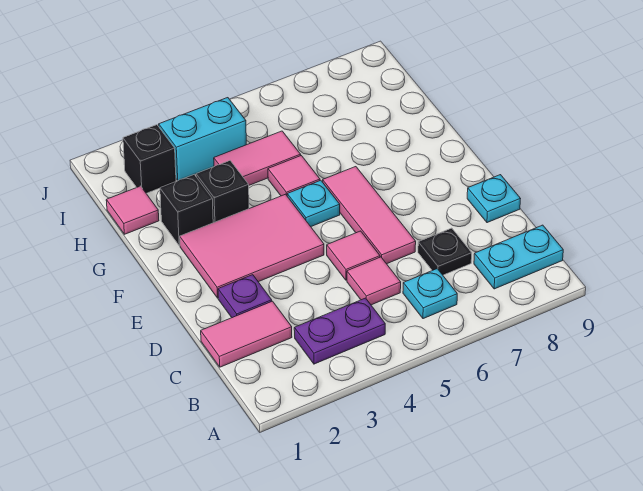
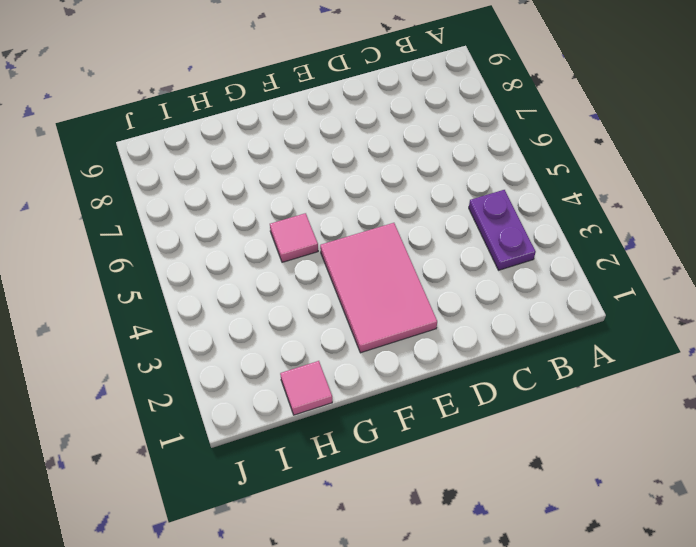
none -> cyan plate B6 level 1
none -> cyan plate B8:B9 level 1
none -> pink tile C1:C2 level 1

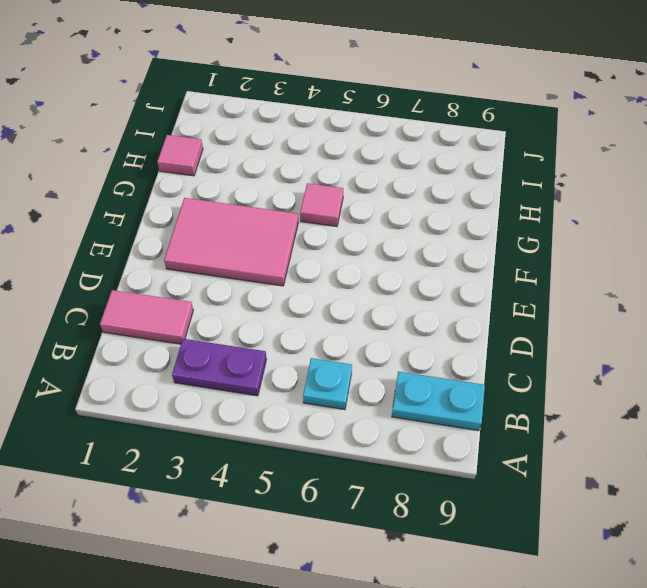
none -> pink tile C5 level 1
none -> black plate C7 level 1
none -> purple plate D2 level 1

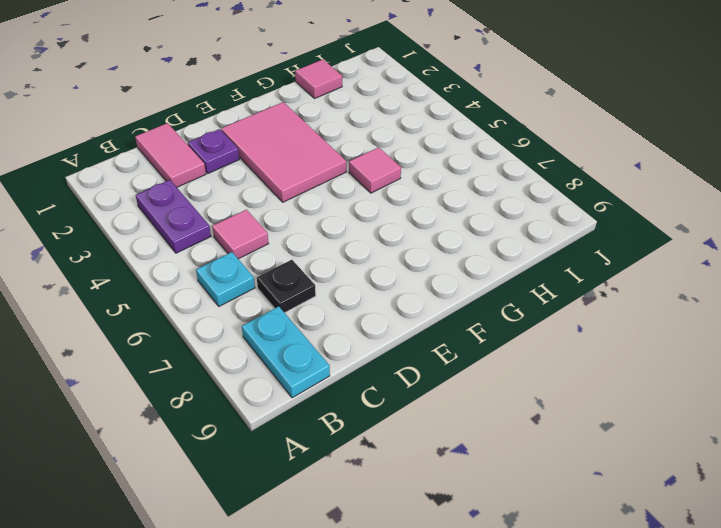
none -> pink tile D5 level 1
none -> pink tile D6:F6 level 1
none -> cyan plate D9 level 1

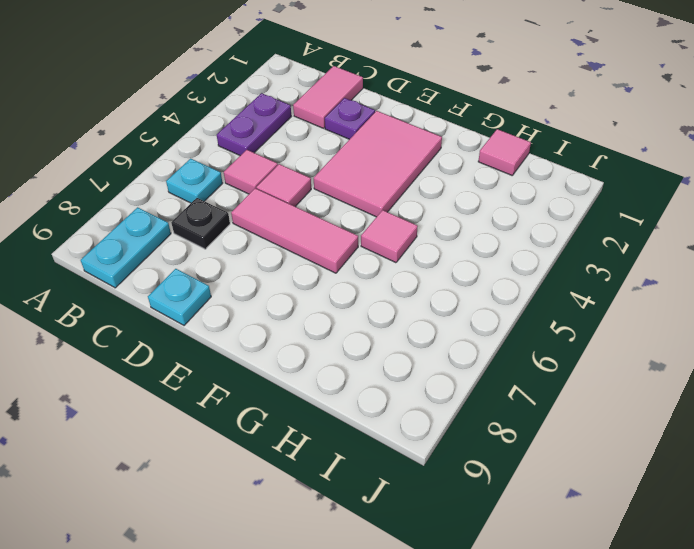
none -> cyan plate F5 level 1
none -> black brick G2 level 1
none -> black brick G3 level 1

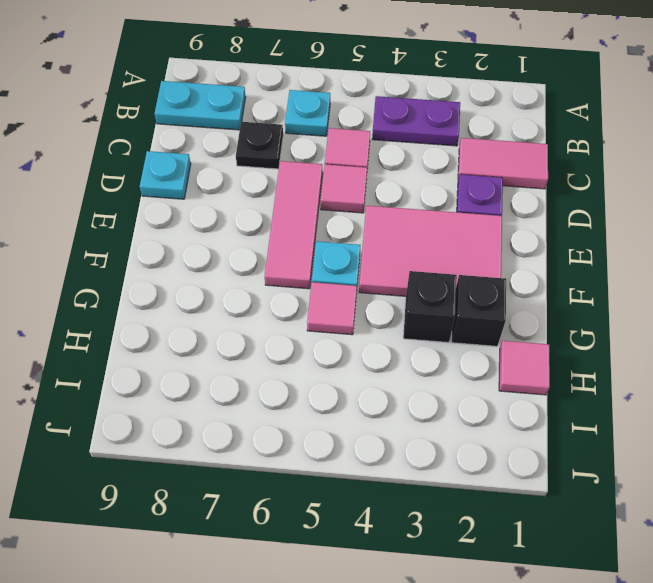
none -> pink tile H4:H5 level 1
none -> black brick I2 level 1
none -> cyan brick I3:I4 level 1

